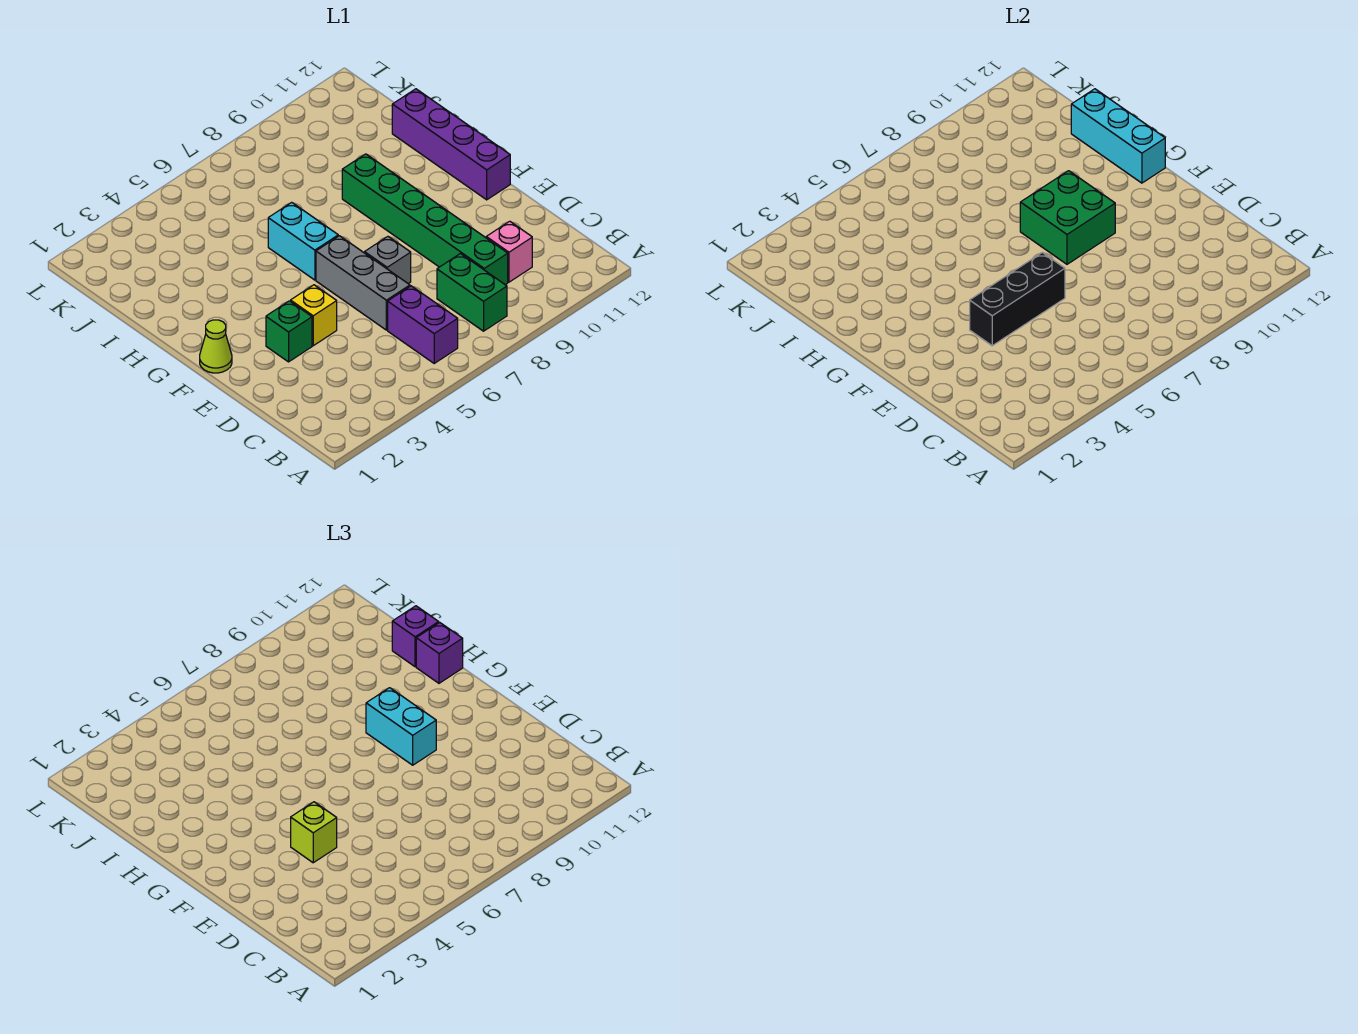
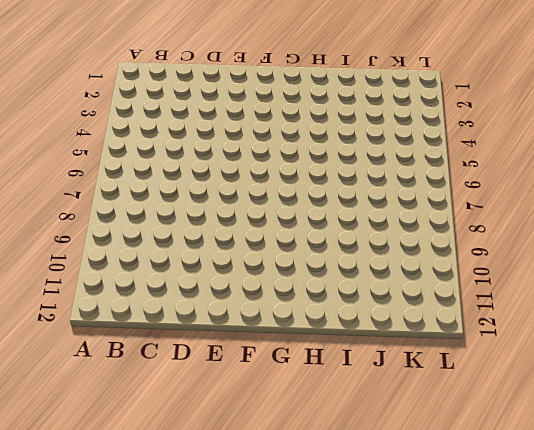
none -> purple brick B6:C6 level 1
none -> green brick B8:C8 level 1
none -> green brick C9:H9 level 1

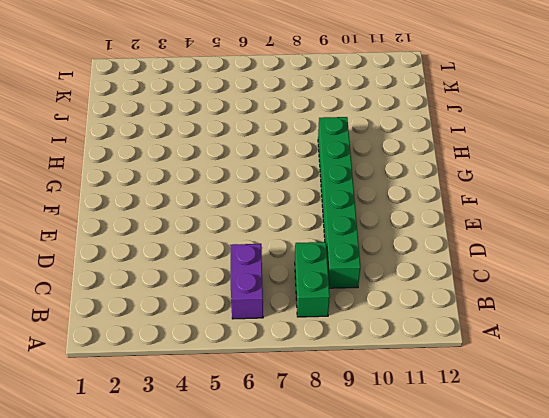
none -> pink brick C10 level 1
none -> grey brick D6:F6 level 1
none -> green brick E3 level 1

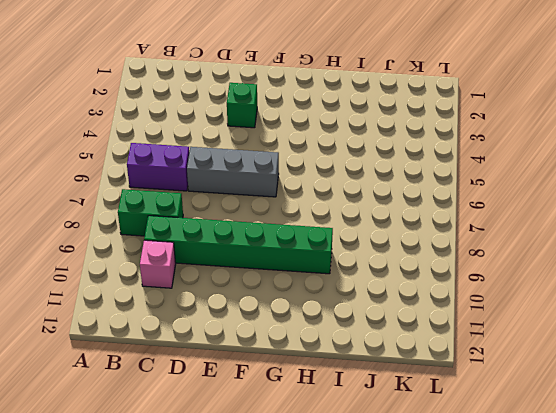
none -> yellow brick E4 level 1
none -> grey brick E7 level 1
none -> lime cone F1 level 1

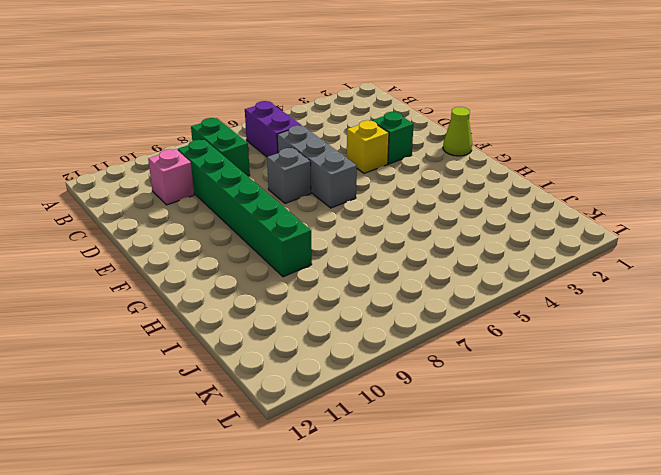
none -> purple brick F12:I12 level 1
none -> cyan brick G6:H6 level 1
none -> black brick E4:E6 level 2

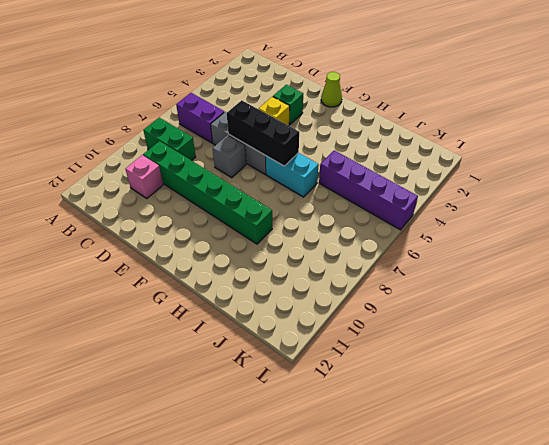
black brick E6:G6 level 2 -> black brick E4:E6 level 2
purple brick I5:L5 level 1 -> purple brick F12:I12 level 1
none -> green brick F8:G9 level 2
none -> cyan brick G12:I12 level 2
none -> lime brick E4 level 3

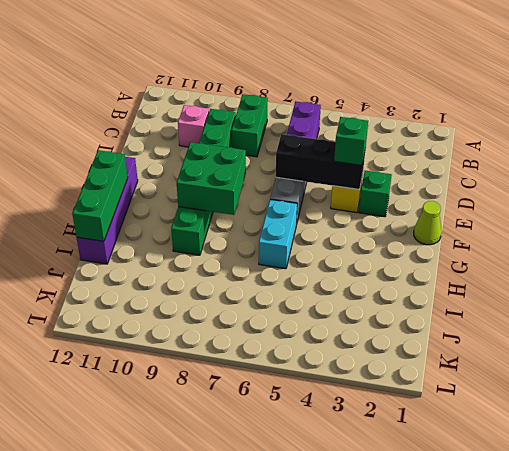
green brick E4 level 3 -> lime brick E4 level 3
green brick G12:I12 level 2 -> cyan brick G12:I12 level 2
none -> grey brick E7 level 1
none -> cyan brick F9:G9 level 3
none -> purple brick H12 level 3

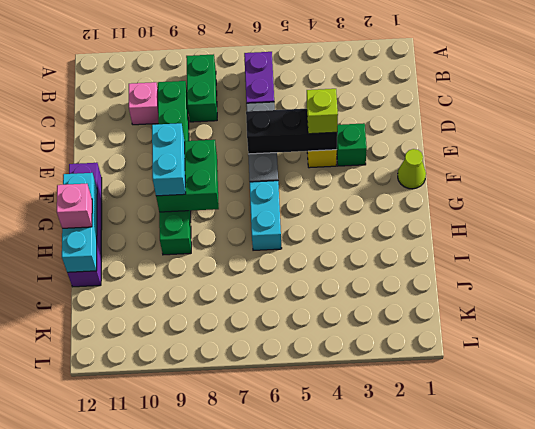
pink brick H12 level 3 -> purple brick H12 level 3
none -> grey brick E7 level 1
none -> purple brick I12 level 3

